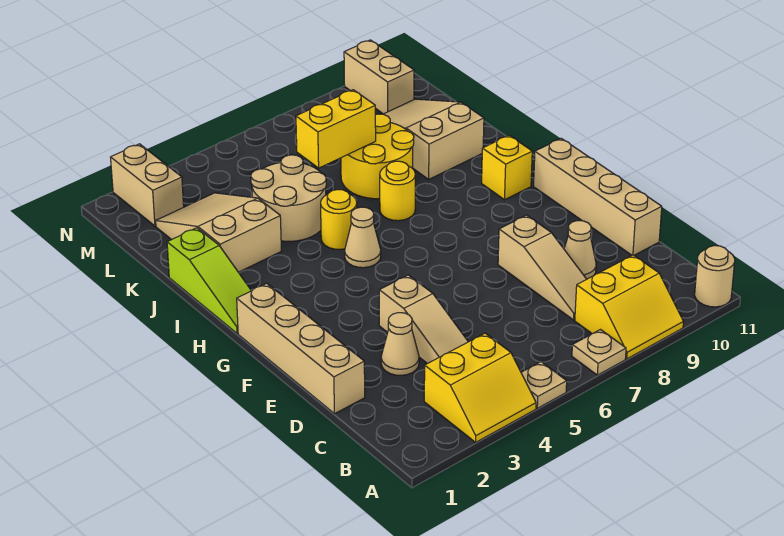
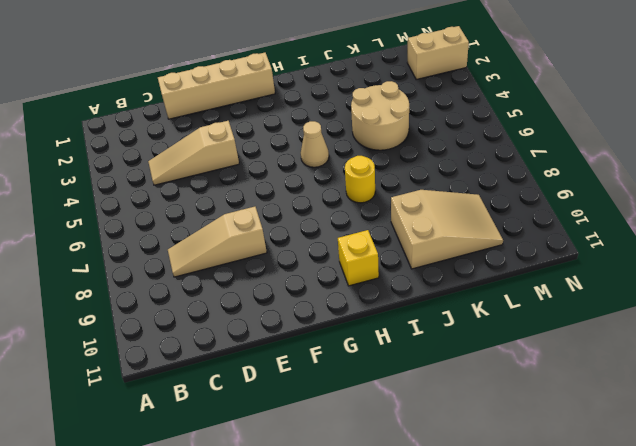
none -> yellow slope A3:B4 level 1 top B
none -> tan plate A5 level 1
none -> tan plate A7 level 1

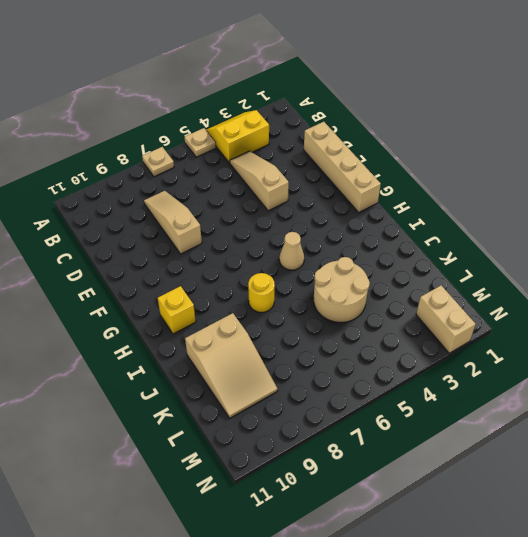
none -> yellow slope A8:B9 level 1 top B
none -> tan round brick A11 level 1
none -> tan cone D3 level 1

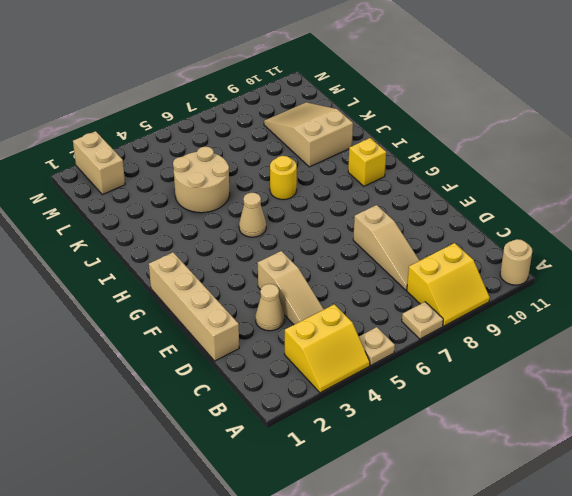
none -> tan cone D9 level 1
none -> tan brick D11:G11 level 1
none -> lime slope H1:J1 level 1 top J

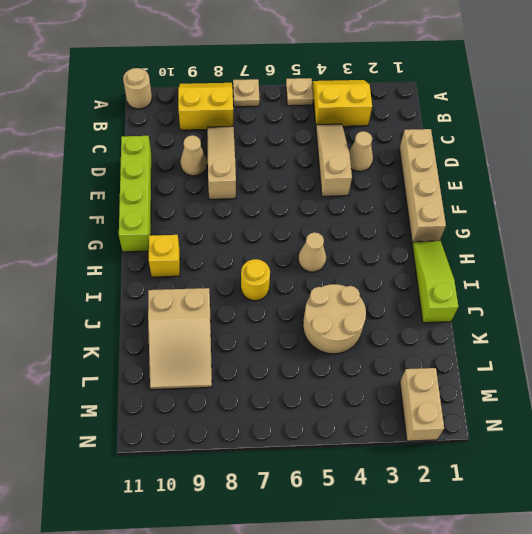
lime brick D11:G11 level 1 -> tan brick D11:G11 level 1
none -> yellow round brick I5 level 1
none -> tan slope J2:L3 level 1 top J
none -> yellow round brick J7:K8 level 1

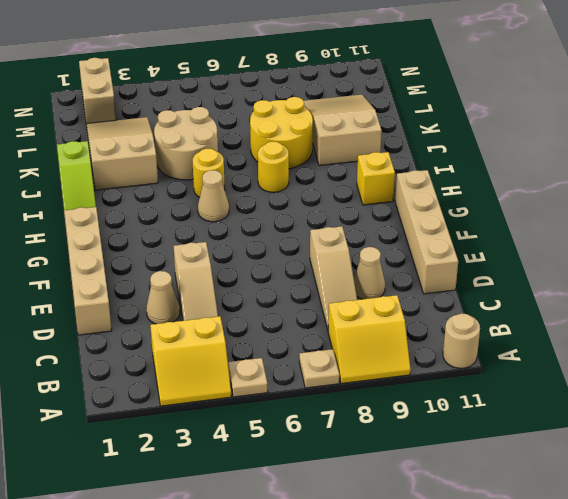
none -> tan brick M10:N10 level 1
none -> yellow brick K6:K7 level 2

